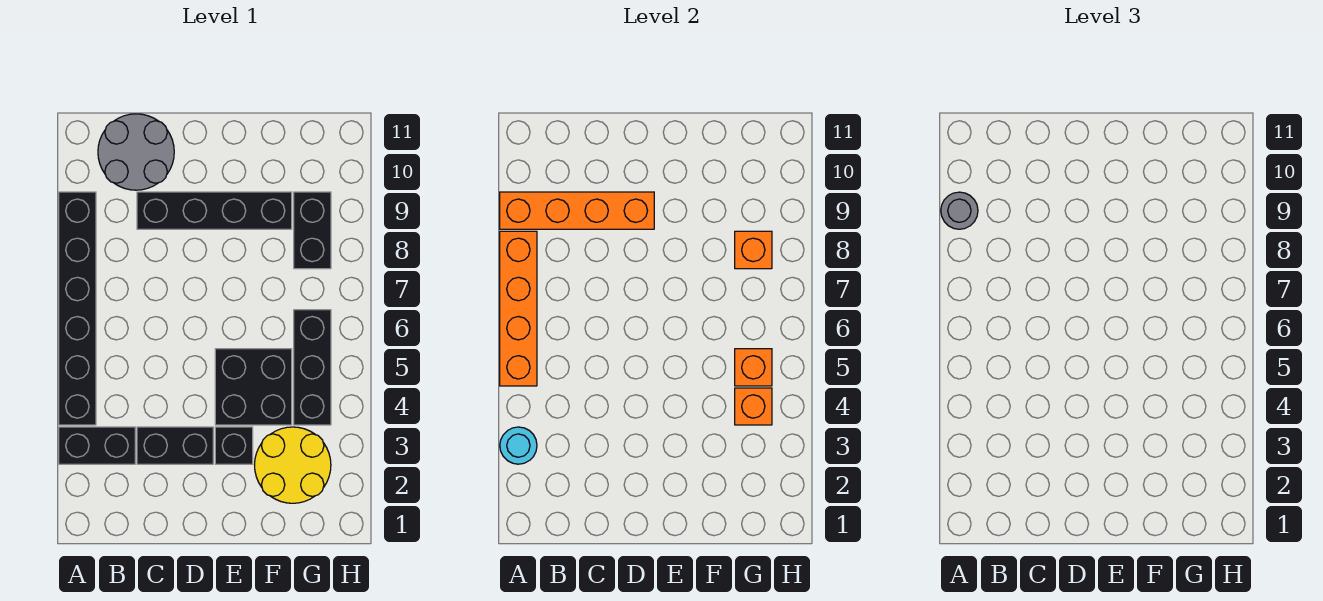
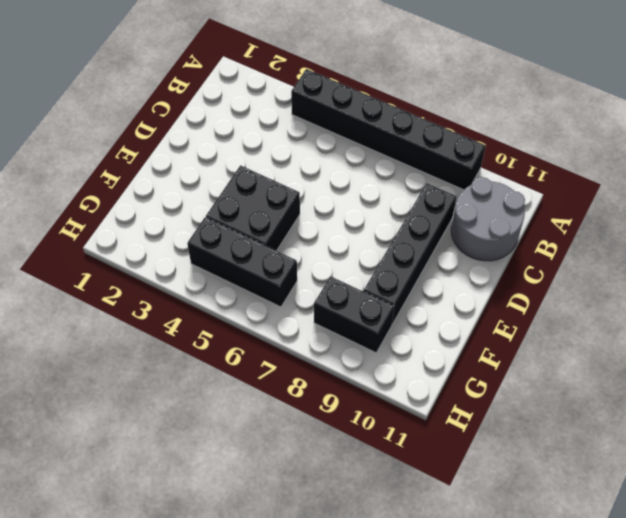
none -> black brick A3:B3 level 1
none -> black brick C3:D3 level 1
none -> black brick E3 level 1

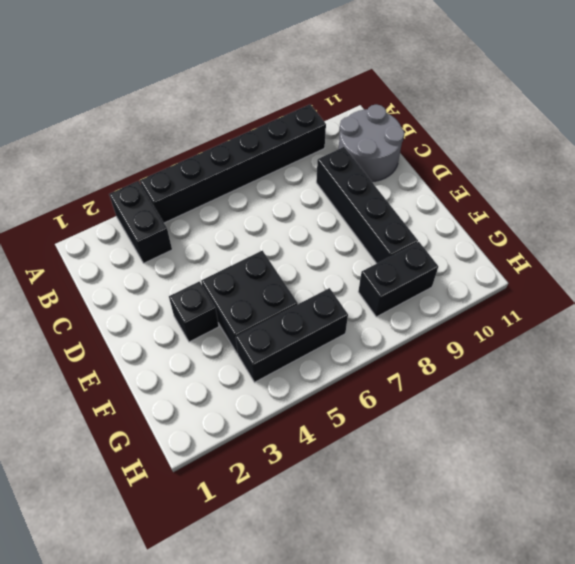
none -> black brick C3:D3 level 1
none -> yellow round brick F2:G3 level 1
none -> cyan round brick A3 level 2

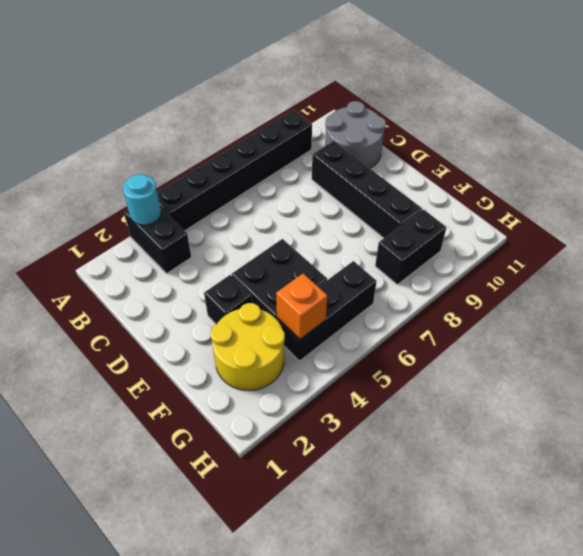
none -> black brick C3:D3 level 1
none -> orange brick A5:A8 level 2
none -> orange brick A9:D9 level 2

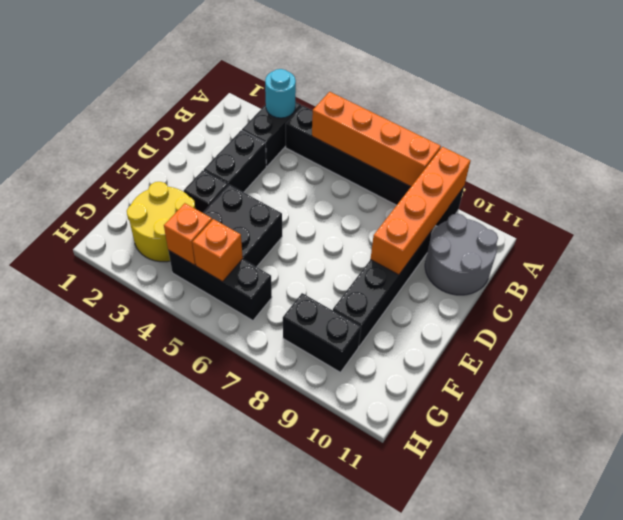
none -> orange brick G8 level 2
none -> grey round brick A9 level 3

